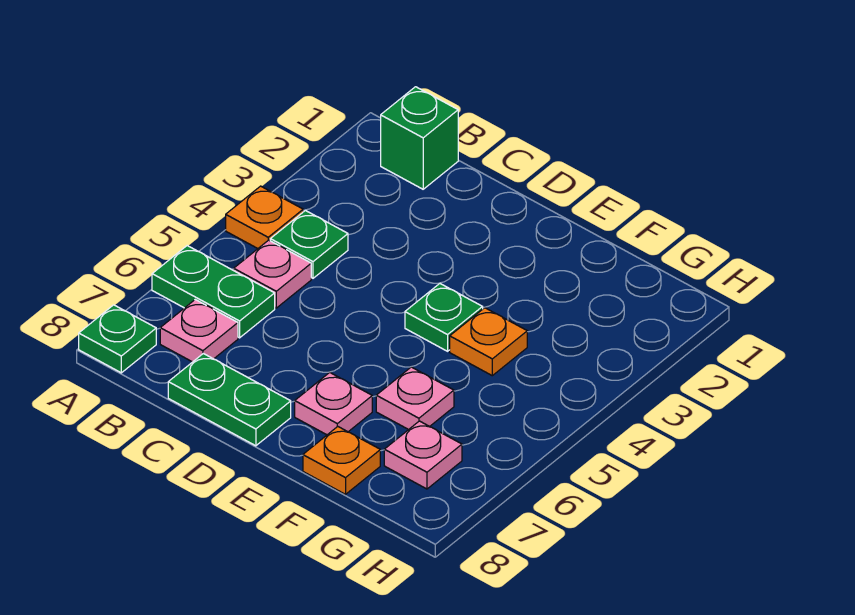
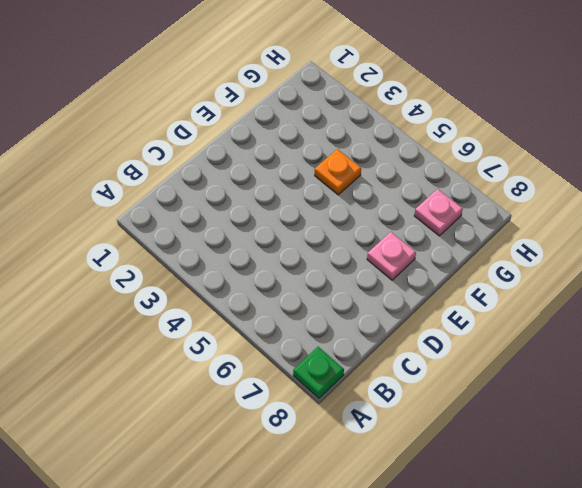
none -> orange plate A4 level 1
none -> green plate A6:B6 level 1
none -> green brick B1 level 1

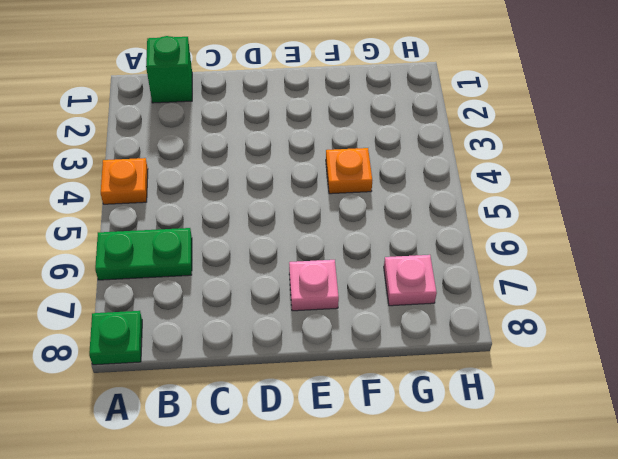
none -> green plate B4 level 1
none -> pink plate B5 level 1
none -> pink plate B7 level 1

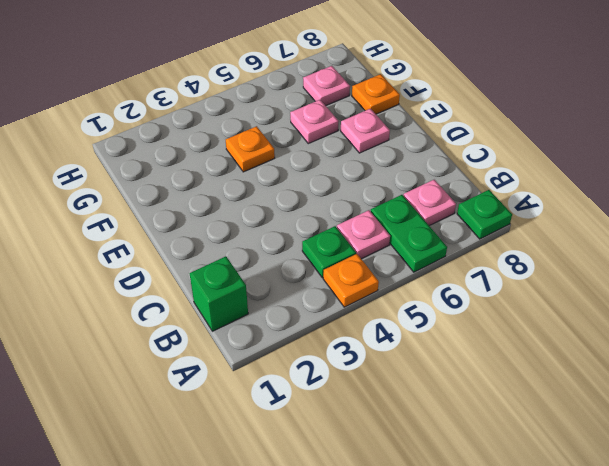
none -> green plate C8:D8 level 1
none -> green plate E4 level 1

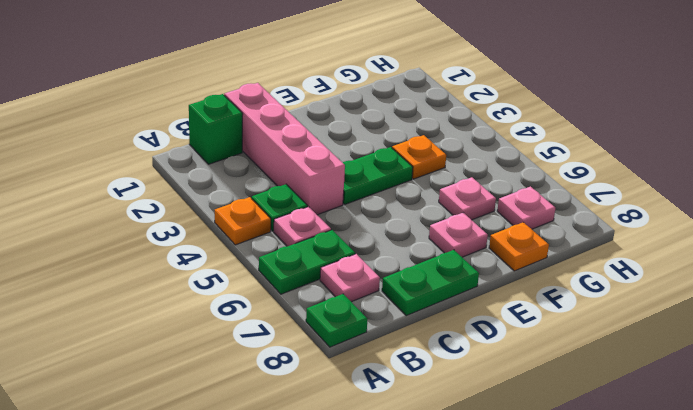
pink brick C1:C4 level 1 -> none
green plate D4:E4 level 1 -> green plate E4 level 1

